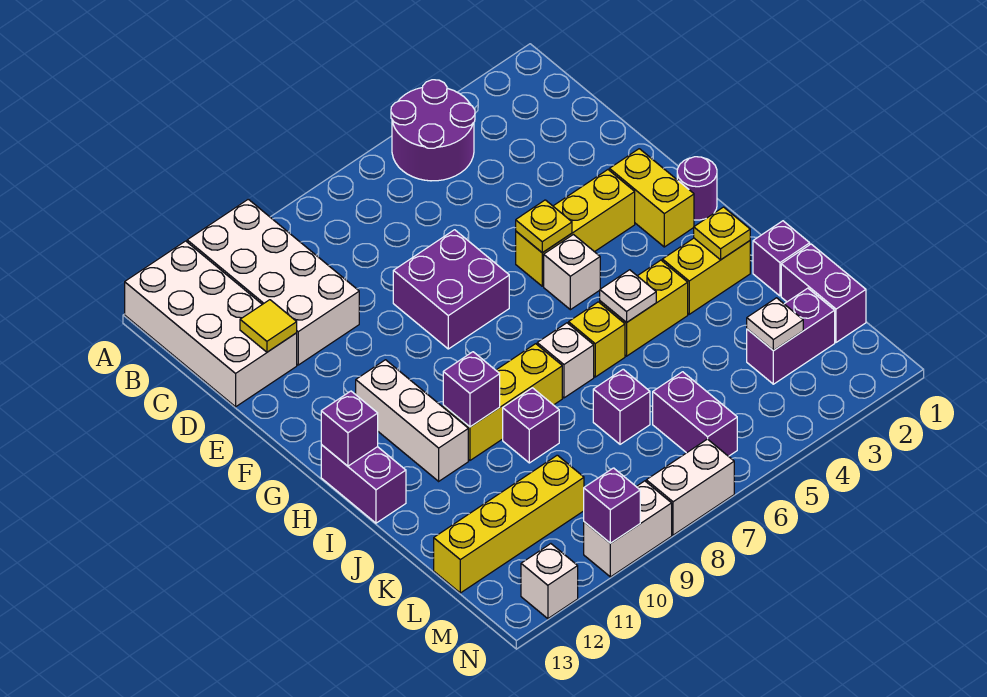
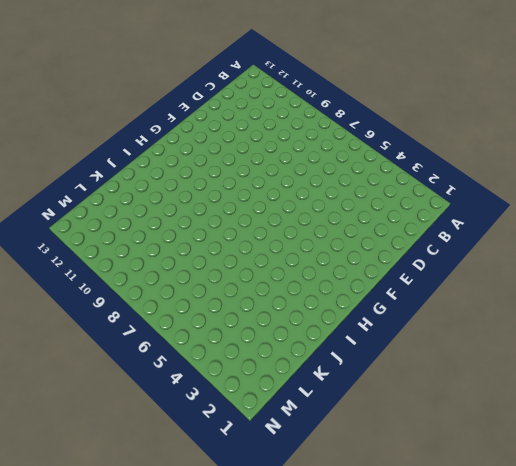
none -> purple round brick A4:B5 level 1
none -> white brick A10:D11 level 1
none -> white brick A12:D13 level 1
none -> purple brick E7:F8 level 1

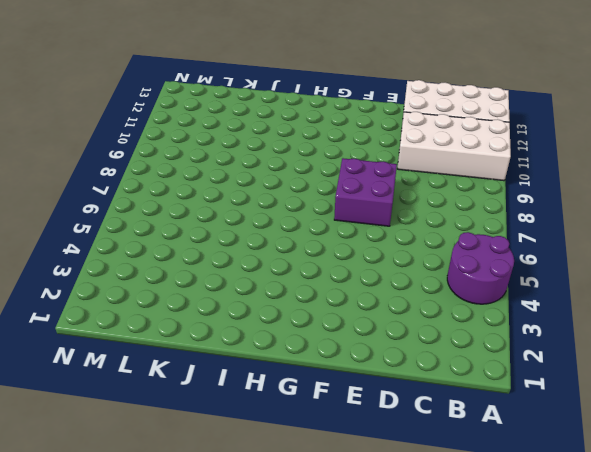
none -> yellow brick F2:G2 level 1
none -> yellow brick F3:F5 level 1
none -> purple round brick G1 level 1
none -> white brick G5 level 1

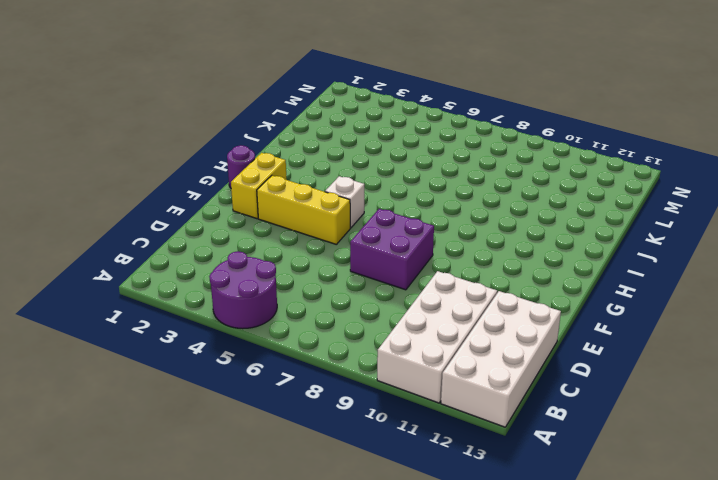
none -> white brick G11:I11 level 1
none -> purple brick H13:I13 level 1
none -> yellow brick I2:I3 level 1
none -> yellow brick I4:I5 level 1

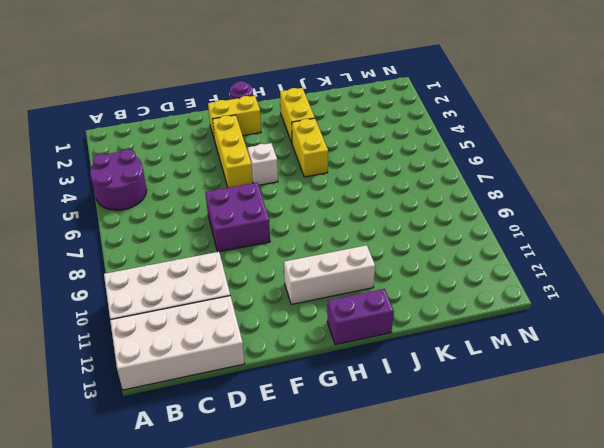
none -> yellow brick I6 level 1
none -> white brick I7 level 1
none -> yellow brick I8:I10 level 1
none -> purple brick J1 level 1

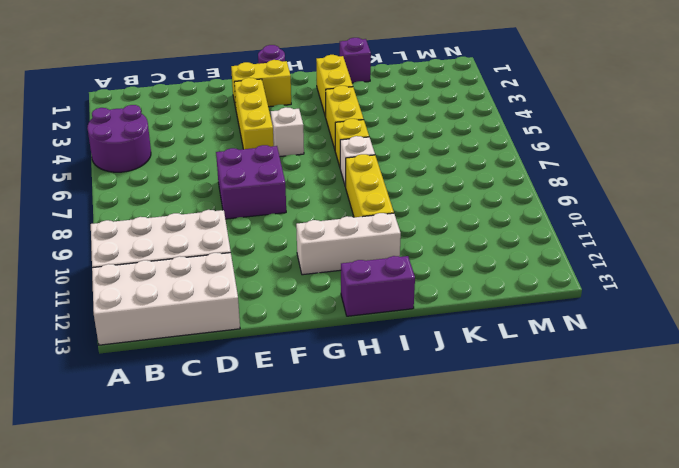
none -> purple brick J9 level 1
none -> purple brick K1:L1 level 1
none -> purple brick K7 level 1
none -> purple brick L2:L3 level 1

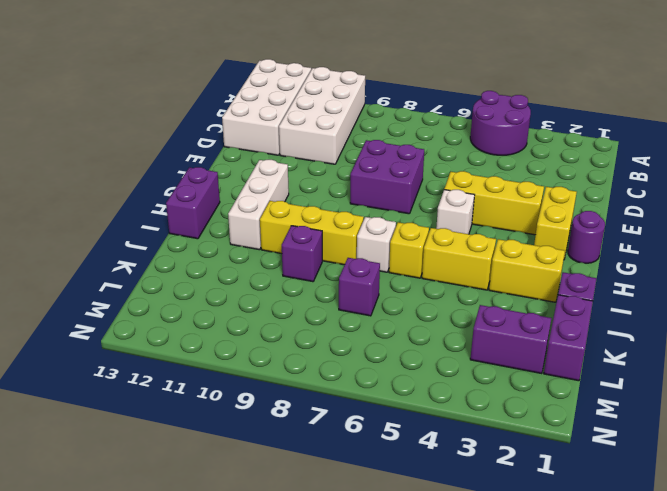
none -> purple brick L6:M6 level 1
none -> yellow brick L10:L13 level 1
none -> white brick N7:N8 level 1
none -> white brick N9:N10 level 1

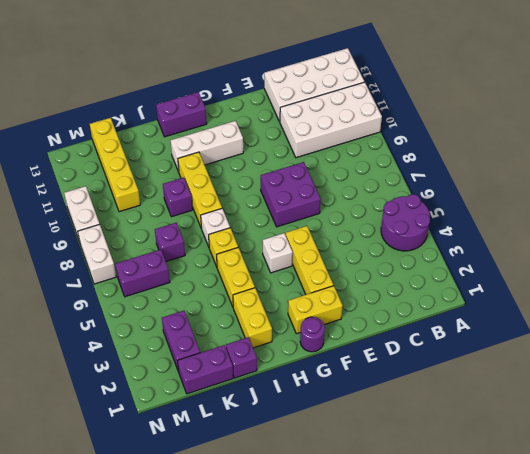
none -> white brick N12 level 1
none -> yellow tile D12 level 2
none -> yellow plate F5 level 2
none -> purple brick H13 level 2

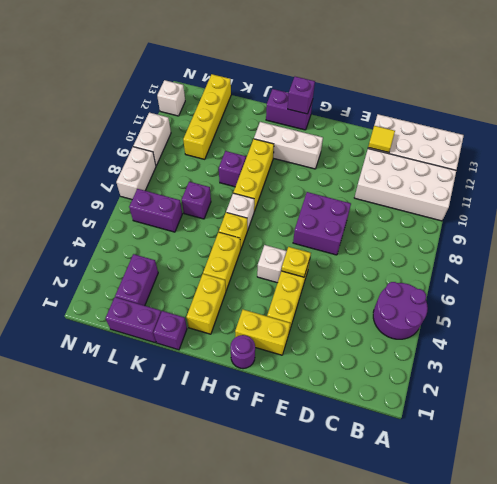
none -> yellow plate I2 level 2
none -> white plate I5 level 2
none -> purple brick I10 level 2
none -> white plate L3 level 2

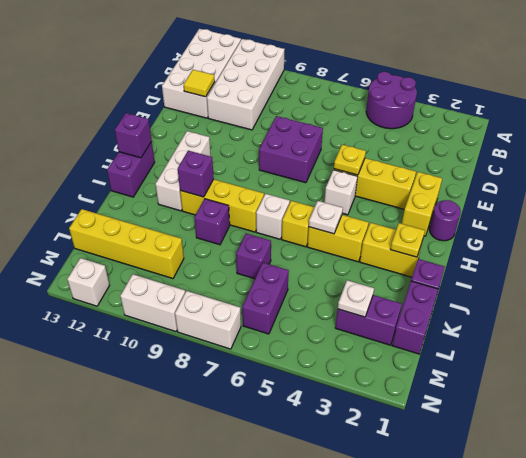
none -> purple brick N10 level 2

